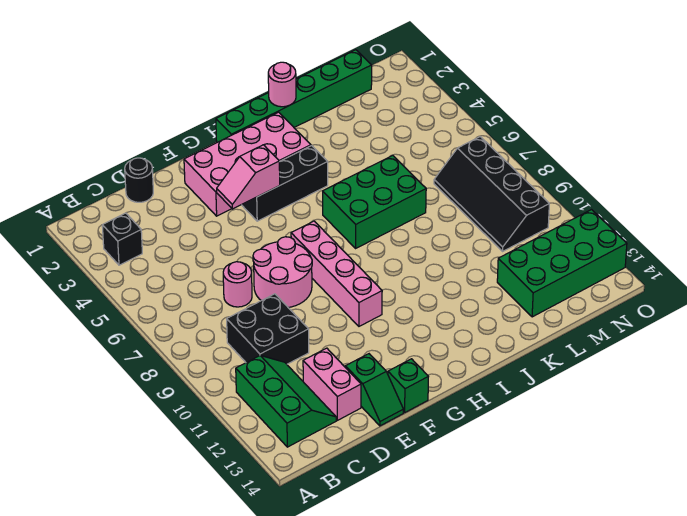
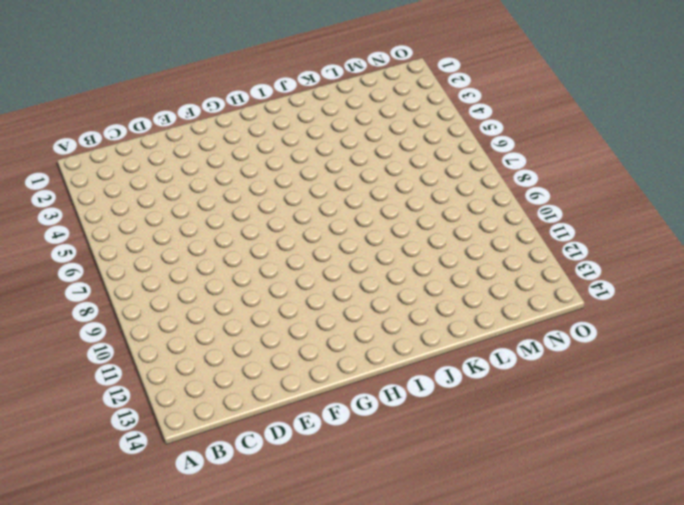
none -> black brick B3 level 1
none -> green slope B11:C13 level 1 top B
none -> black brick C9:D10 level 1

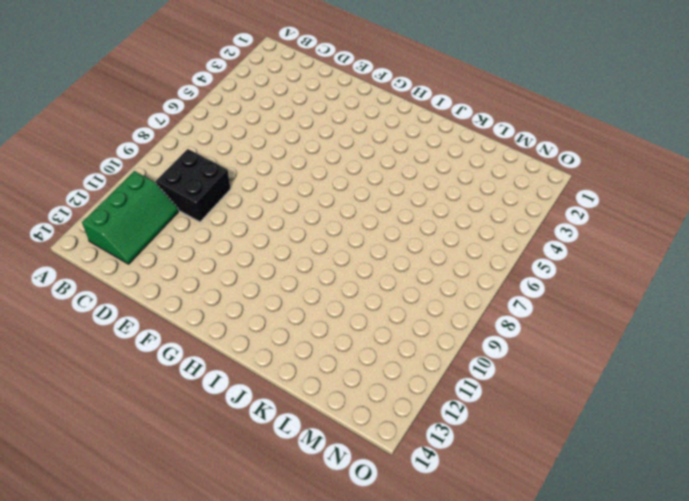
none -> black brick B3 level 1
none -> black round brick D1 level 1
none -> pink round brick D7 level 1

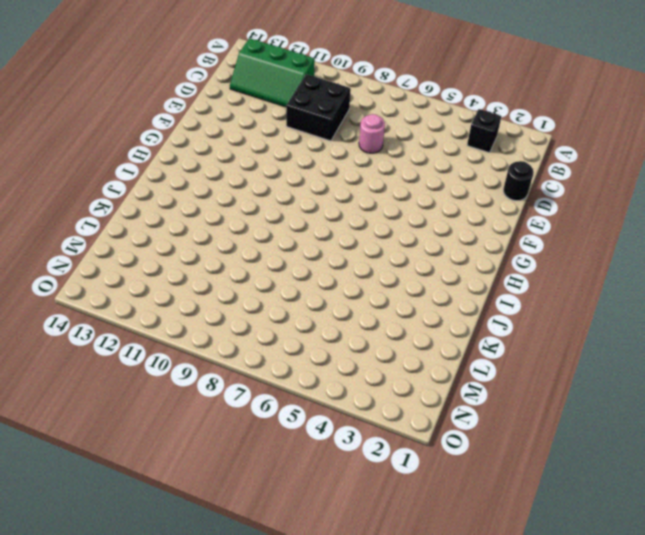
none -> pink brick D12:D13 level 1
none -> pink round brick E7:F8 level 1
none -> green slope E13:E14 level 1 top 13

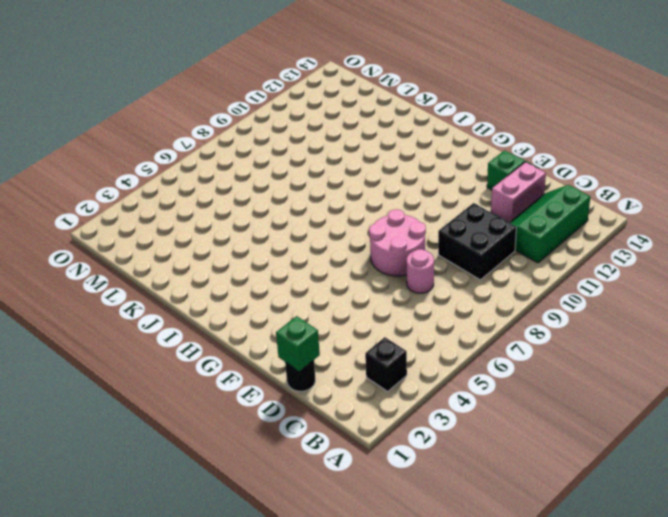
green brick D1 level 2 -> green brick F14 level 1
none -> pink brick F2:I3 level 1
none -> black brick G4:I4 level 1
none -> pink brick G7:G10 level 1

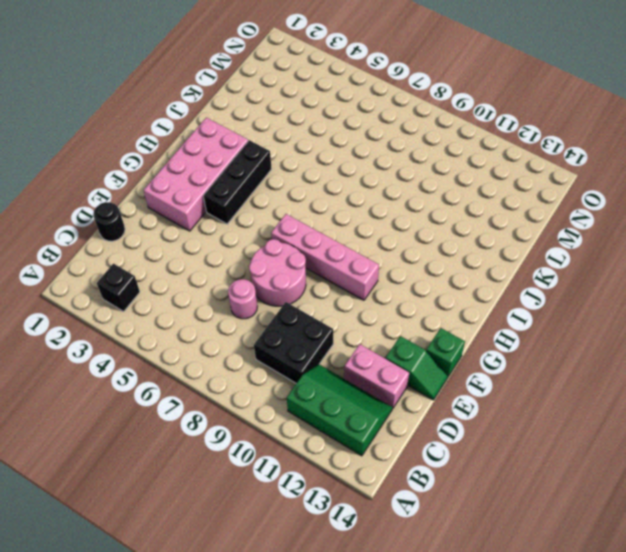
none -> green brick H1:M1 level 1
none -> green brick I6:K7 level 1
none -> green brick L12:O13 level 1

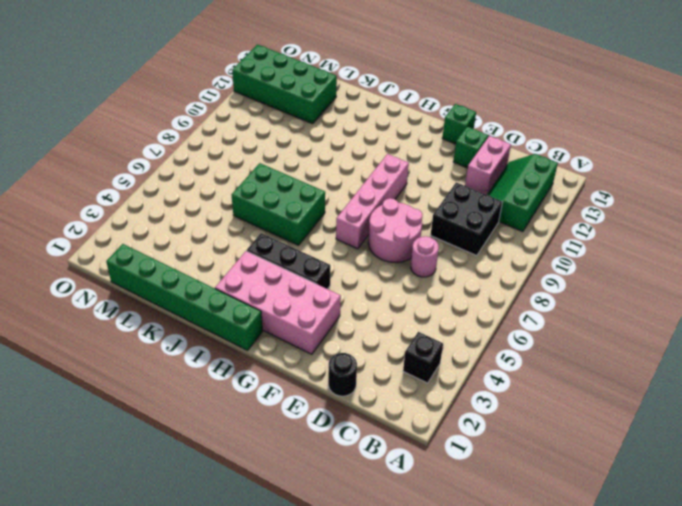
none -> black slope M7:N10 level 1 top N
none -> pink slope F4:G4 level 2 top G
none -> pink round brick J1 level 2

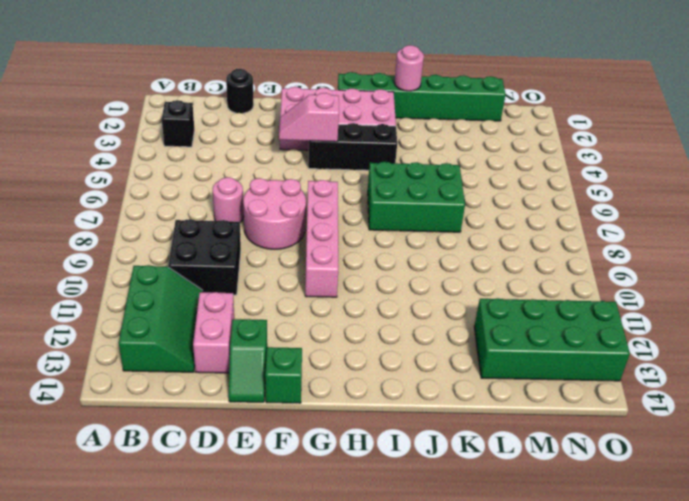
none -> black slope M7:N10 level 1 top N

